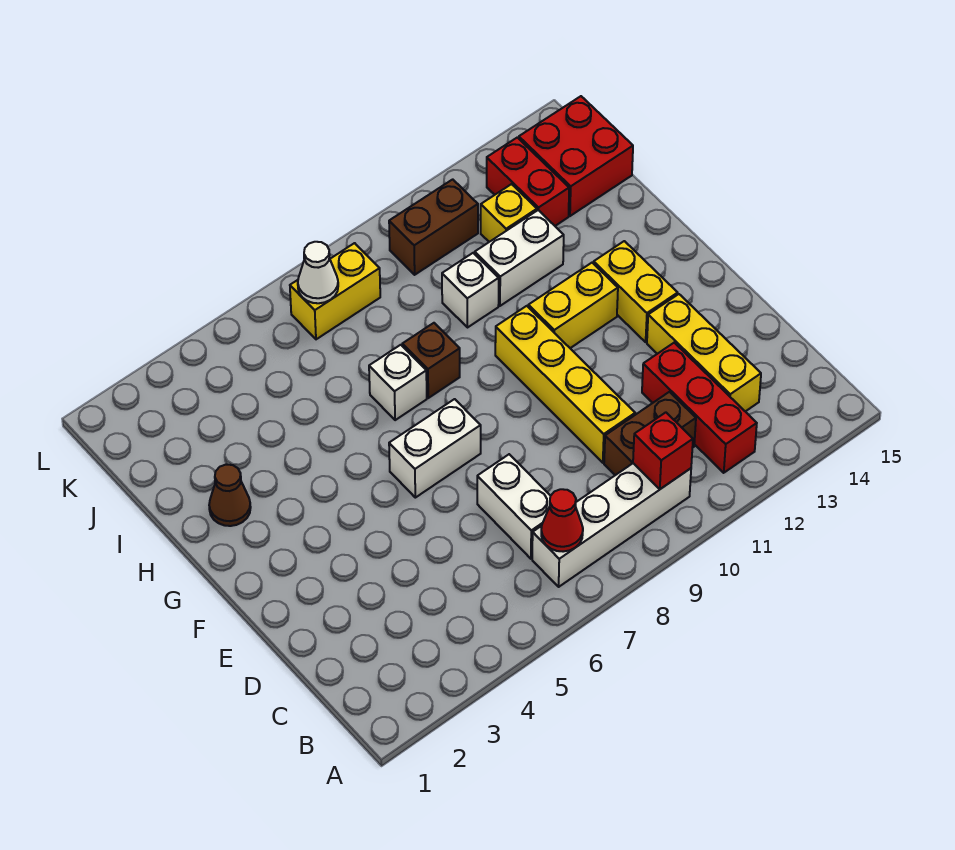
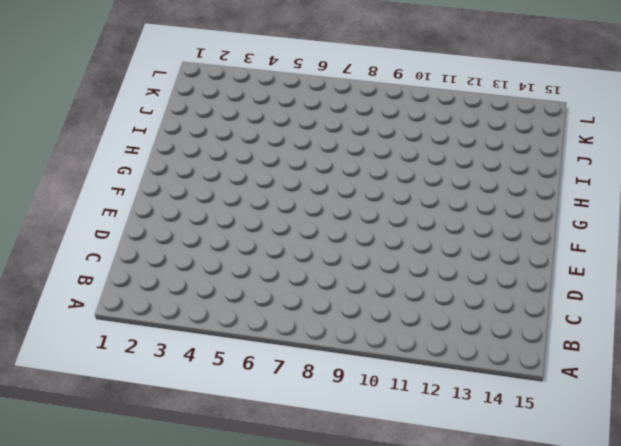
none -> white brick B7:B10 level 1
none -> red brick B12:D12 level 1
none -> white brick C7:D7 level 1

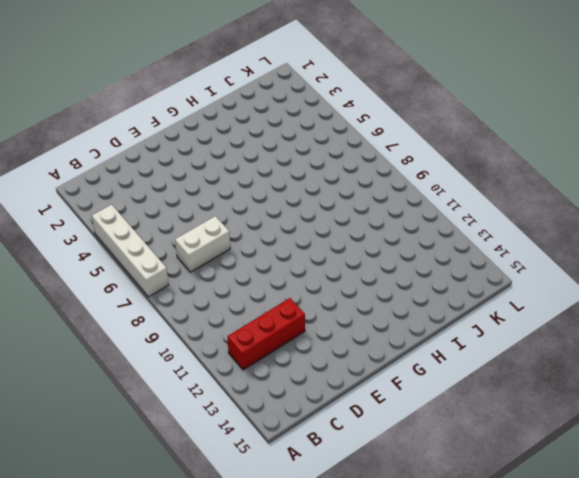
white brick A4:A7 level 1 -> white brick B7:B10 level 1
none -> brown brick C10:C11 level 1
none -> yellow brick C13:E13 level 1
none -> yellow brick D10:G10 level 1

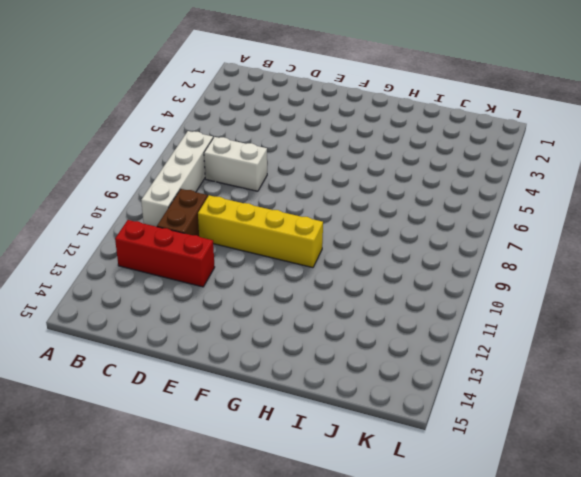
none -> yellow brick C13:E13 level 1
none -> white brick F6:F7 level 1
none -> yellow brick F13:G13 level 1

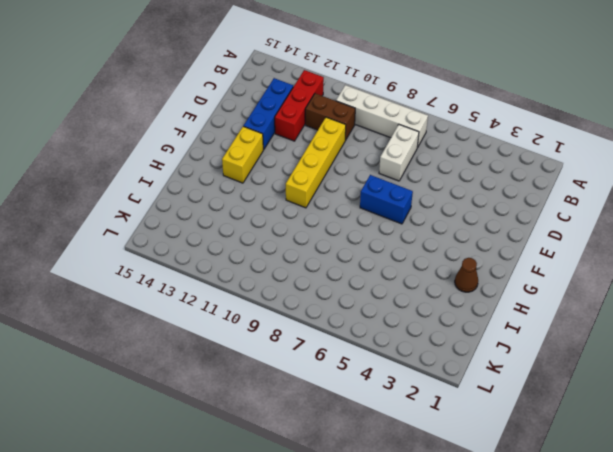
blue brick C13:E13 level 1 -> yellow brick C13:E13 level 1
blue brick F6:F7 level 1 -> white brick F6:F7 level 1
none -> yellow brick G11:G12 level 1
none -> white brick H7 level 1
none -> brown brick H8 level 1

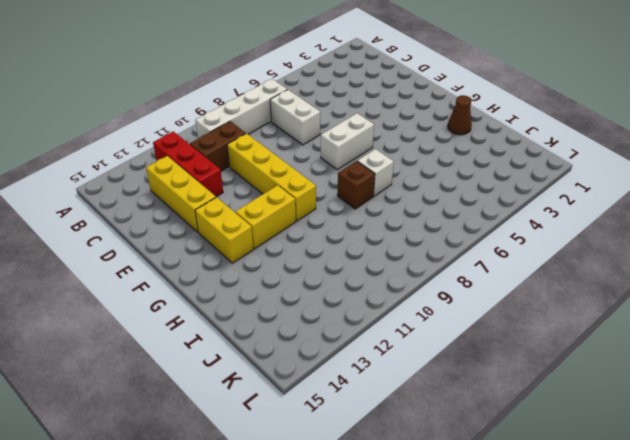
none -> white brick I10 level 1
none -> white brick I11:I12 level 1
none -> yellow brick J12 level 1

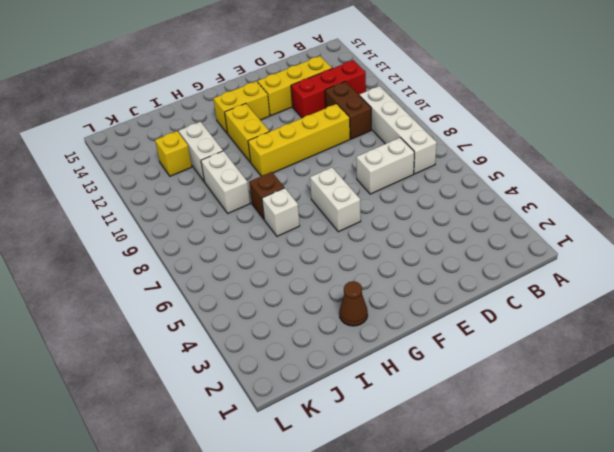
white brick I9:I10 level 1 -> white brick I10 level 1
none -> red brick J13:K13 level 1
none -> red brick J14:K15 level 1
none -> yellow brick K7:K8 level 1

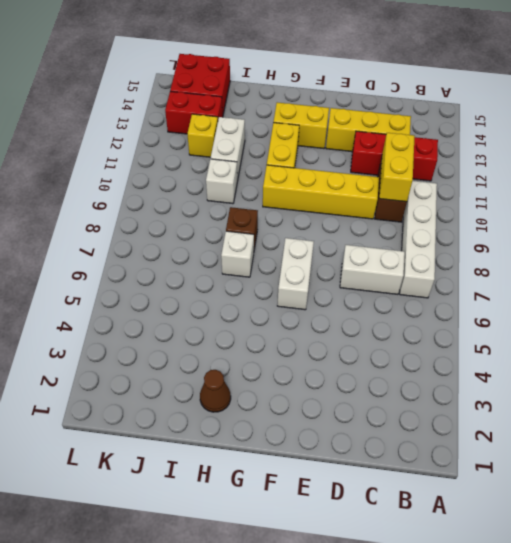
yellow brick C10:C11 level 2 -> yellow brick K7:K8 level 1
none -> brown brick K10:K11 level 1
none -> red cone B7 level 2
none -> red brick B10 level 2

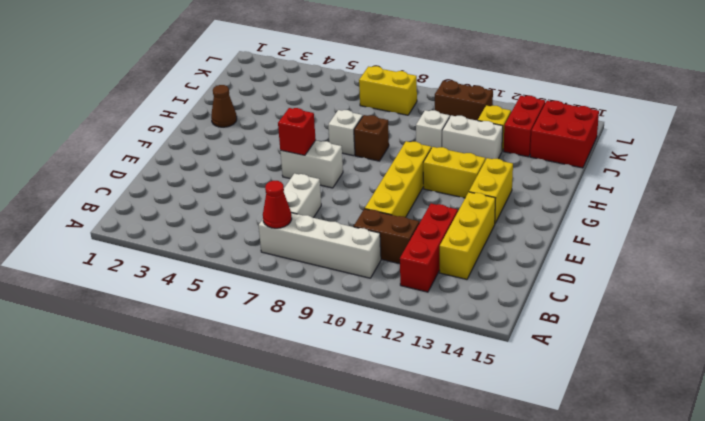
red brick F6 level 2 -> red brick B10 level 2
none -> white cone K7 level 2

